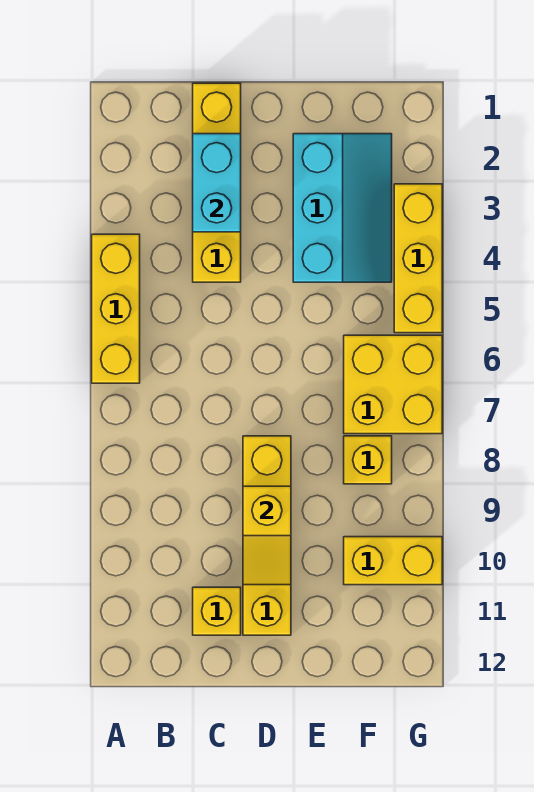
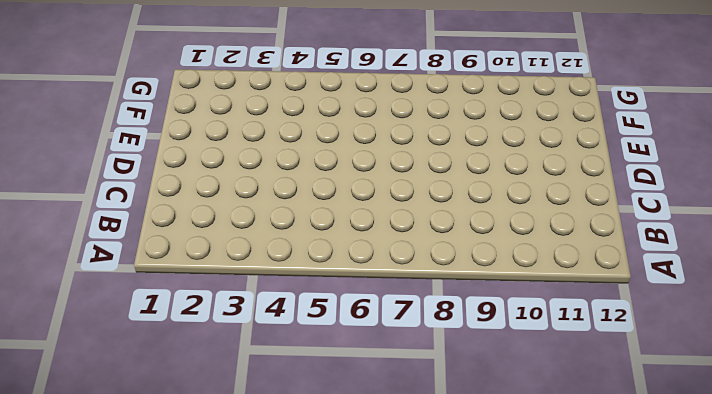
none -> yellow brick A4:A6 level 1
none -> yellow brick C1:C4 level 1

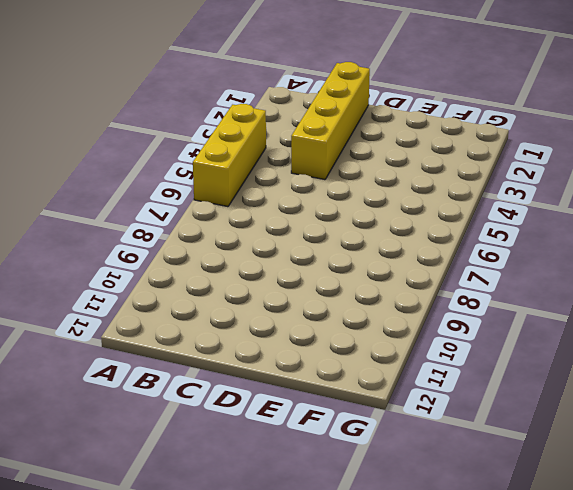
none -> yellow brick C11 level 1
none -> yellow brick D8:D11 level 1

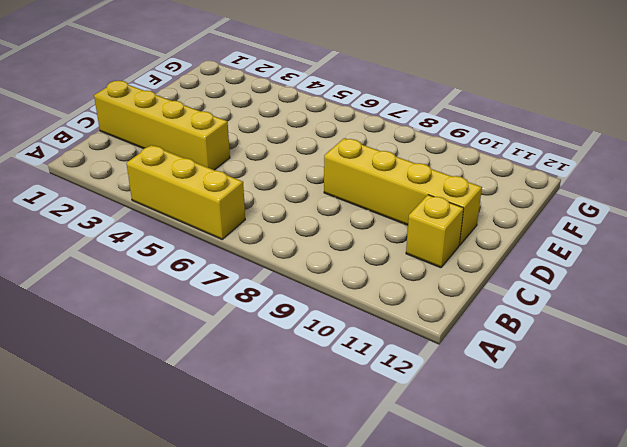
none -> cyan slope E2:F4 level 1 top E
none -> yellow brick F6:G7 level 1

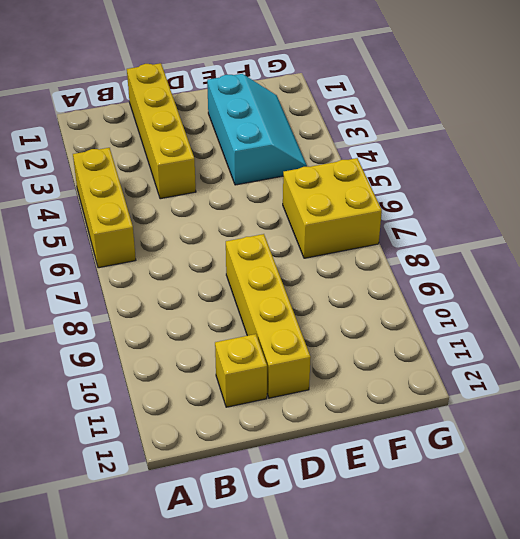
none -> yellow brick F8 level 1
none -> yellow brick F10:G10 level 1

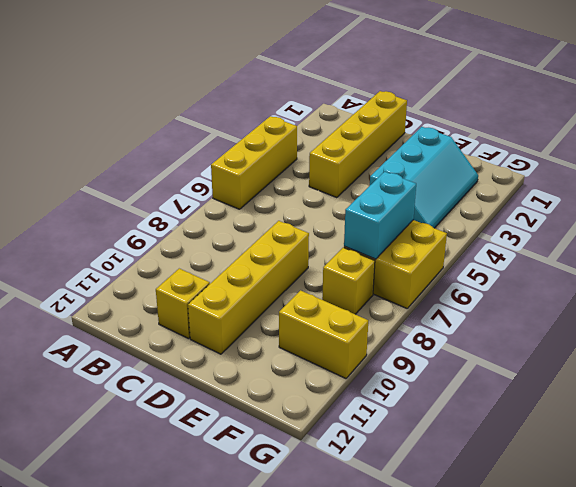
cyan brick F6:F7 level 2 -> cyan brick C2:C3 level 2
none -> yellow brick G3:G5 level 1
none -> yellow slope D9:D10 level 2 top 9

